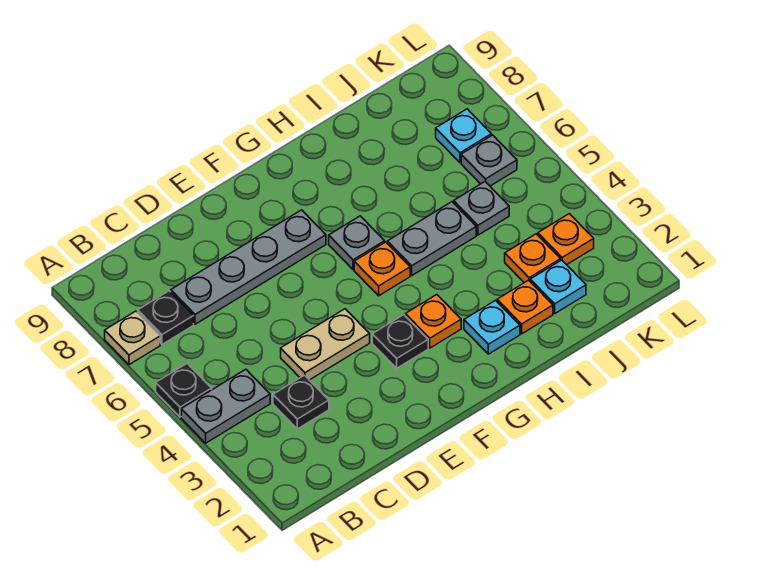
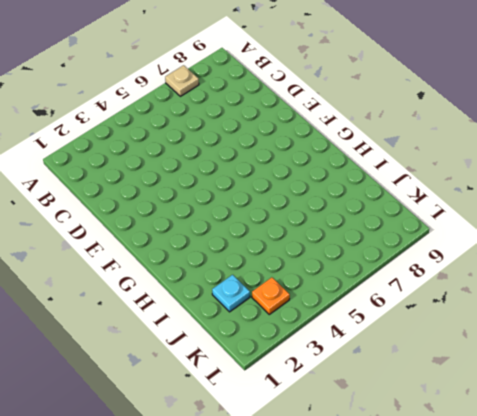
none -> grey plate A4:B4 level 1
none -> black plate A5 level 1
none -> black plate B7 level 1

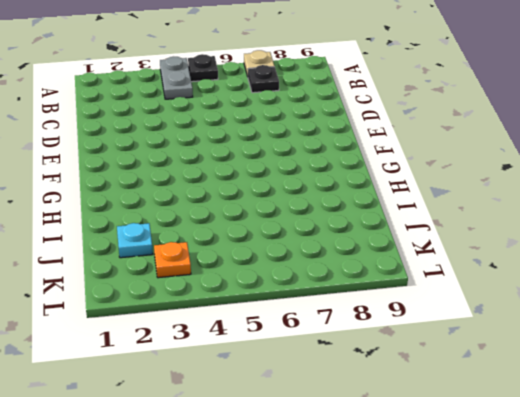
none -> black plate C3 level 1
none -> grey plate C7:F7 level 1
none -> tan plate D4:E4 level 1

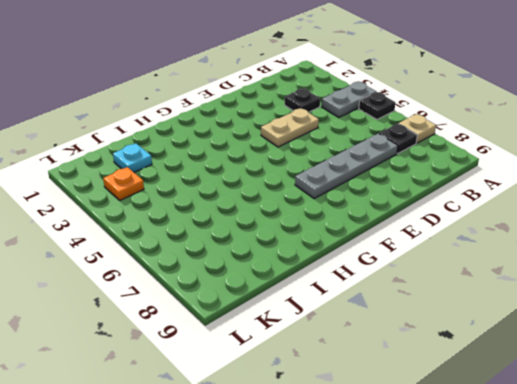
none -> black plate F3 level 1
none -> orange plate G3 level 1
none -> orange plate G5 level 1

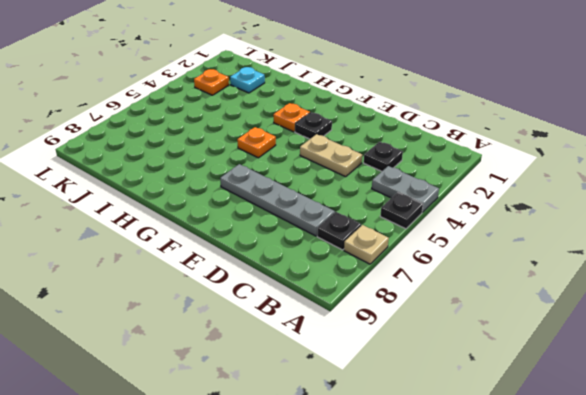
none -> grey plate G6 level 1
none -> cyan plate H2 level 1
none -> grey plate H5:I5 level 1

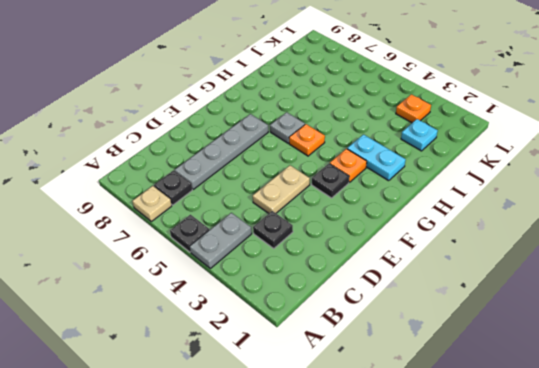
cyan plate H2:H3 level 1 -> cyan plate H2 level 1
none -> grey plate H5:I5 level 1
none -> orange plate I2 level 1
none -> orange plate J3 level 1

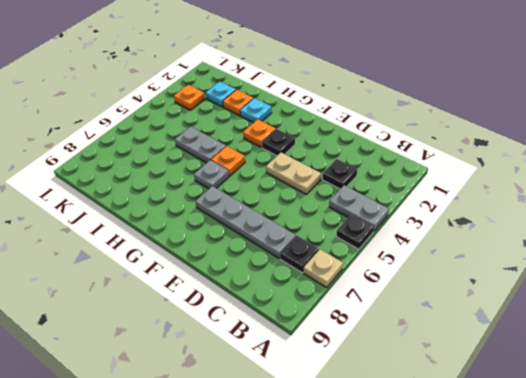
none -> orange plate J3 level 1
none -> grey plate J5 level 1
none -> grey plate K6 level 1

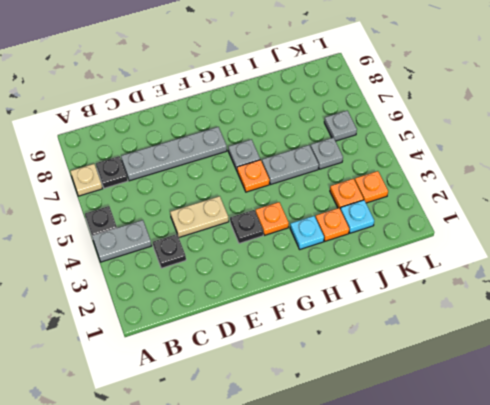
none -> cyan plate K7 level 1

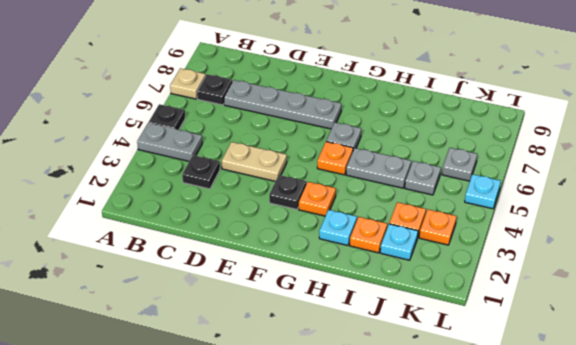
cyan plate L5 level 1 -> cyan plate K7 level 1

